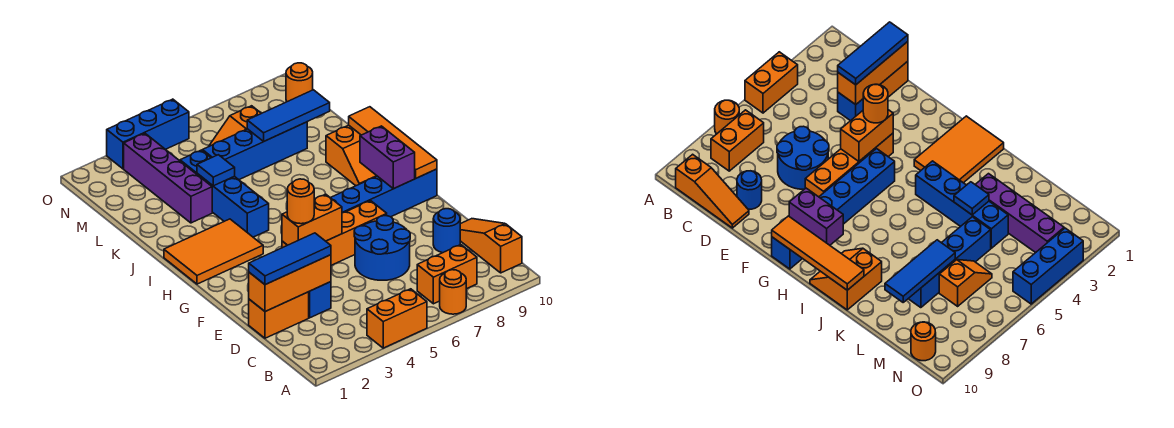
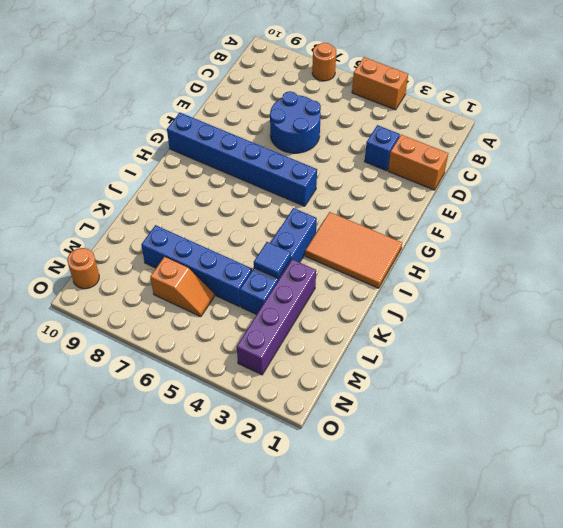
none -> orange brick B7:B8 level 1
none -> orange slope B10:D10 level 1 top B
none -> blue round brick D9 level 1

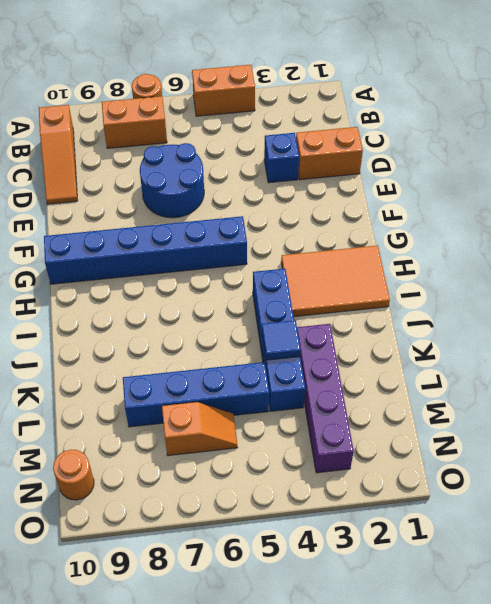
none -> blue round brick D9 level 1
none -> orange brick F4:F7 level 1
none -> orange slope I9:J10 level 1 top J

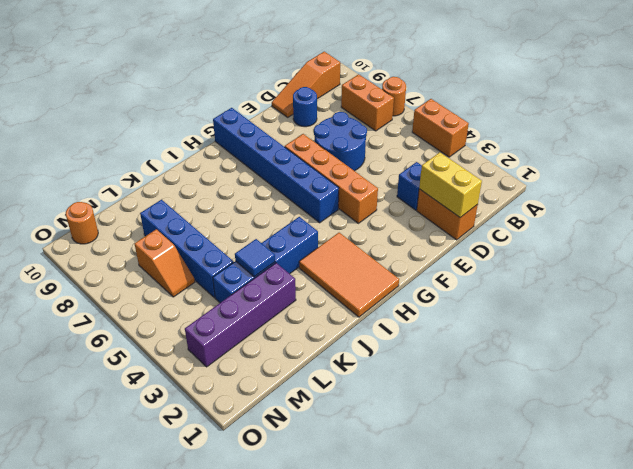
yellow brick D1:D2 level 2 -> orange brick D1:D3 level 2
none -> orange slope I9:J10 level 1 top J
none -> blue brick O3:O5 level 1
none -> orange brick F4:F5 level 2

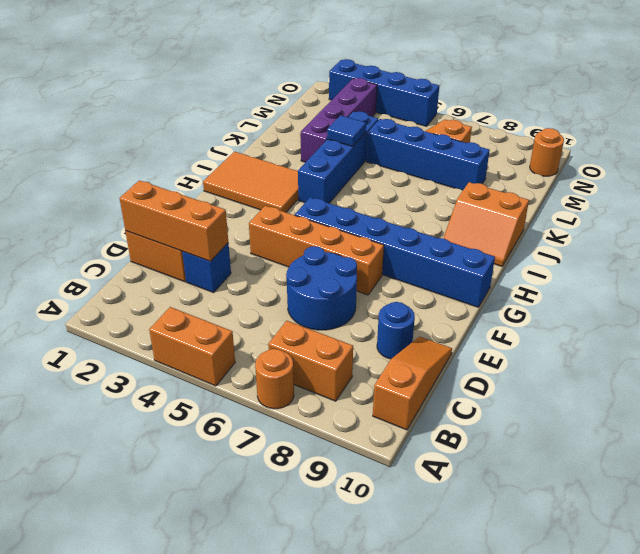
blue brick O2:O5 level 1 -> blue brick O3:O5 level 1
none -> orange brick F4:F5 level 2
none -> purple brick G9:H9 level 2
none -> orange tile G10:J10 level 2

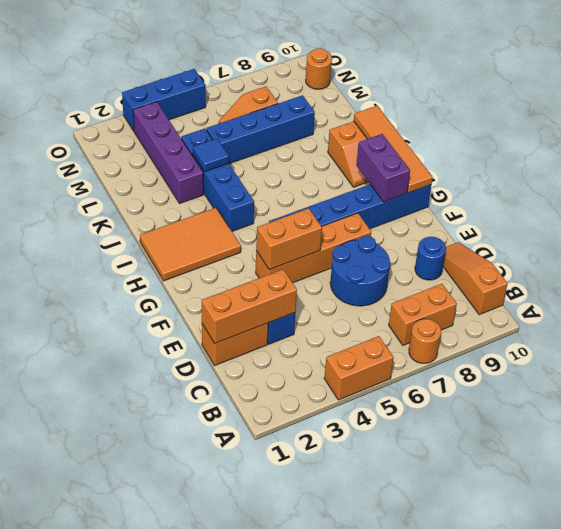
none -> blue tile L7:L9 level 2
none -> blue tile D1:D3 level 3
none -> orange round brick F4 level 3

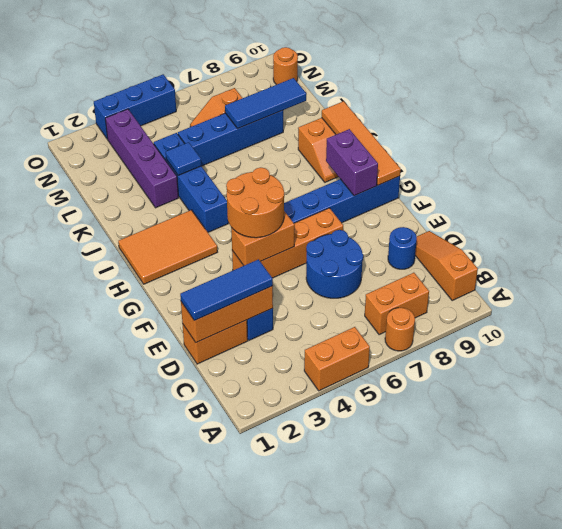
orange round brick F4:G5 level 3 -> orange round brick F4 level 3

